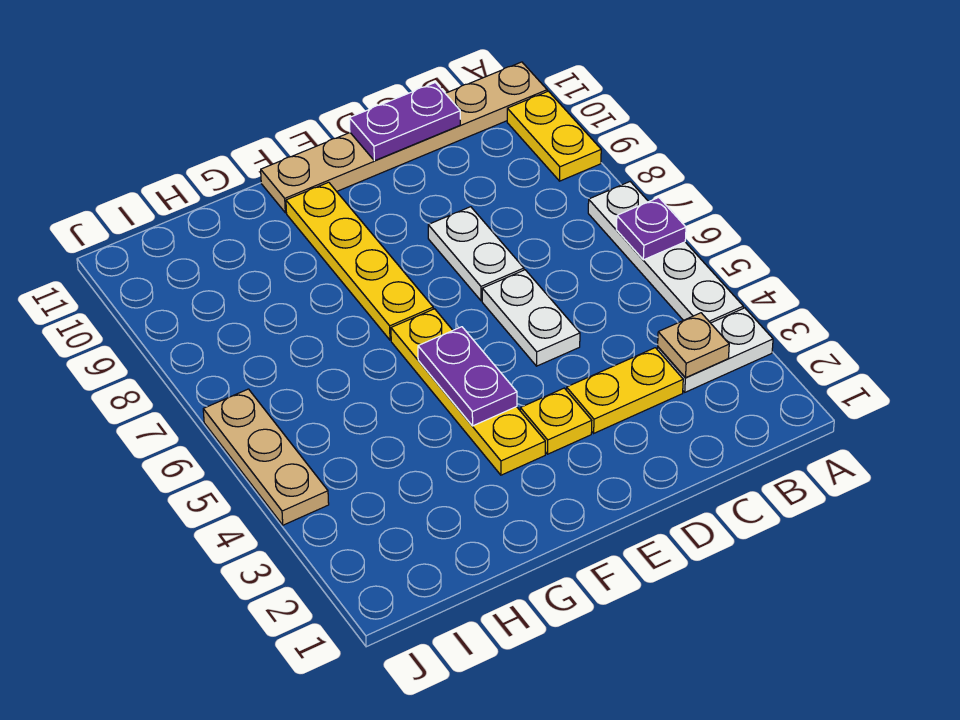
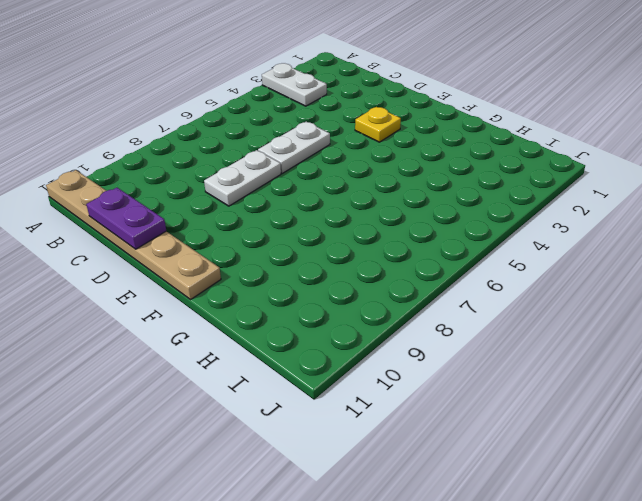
none -> white plate A4:A7 level 1
none -> yellow plate A9:A10 level 1
none -> yellow plate C3:D3 level 1

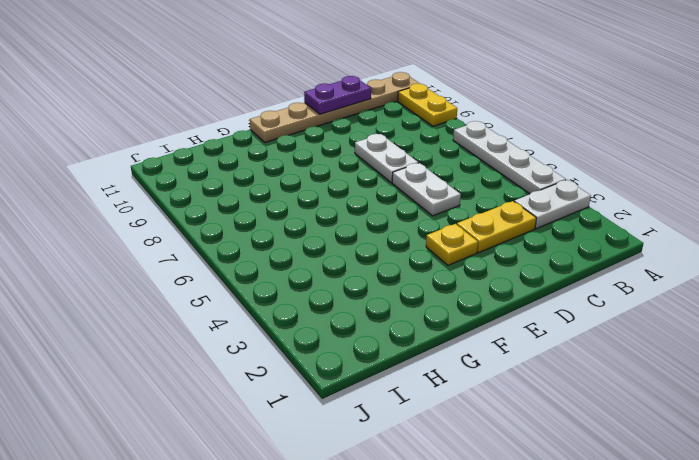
none -> yellow plate F3:F6 level 1
none -> yellow plate F7:F10 level 1
none -> tan plate J4:J6 level 1

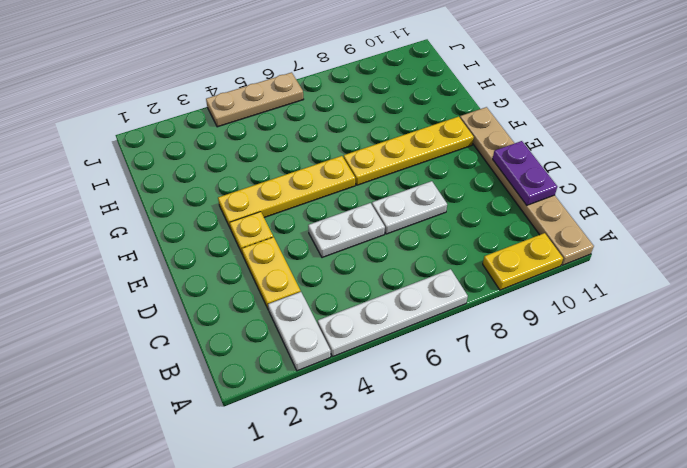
none -> purple plate A6 level 2
none -> tan plate B3 level 2
none -> purple plate F4:F5 level 2

